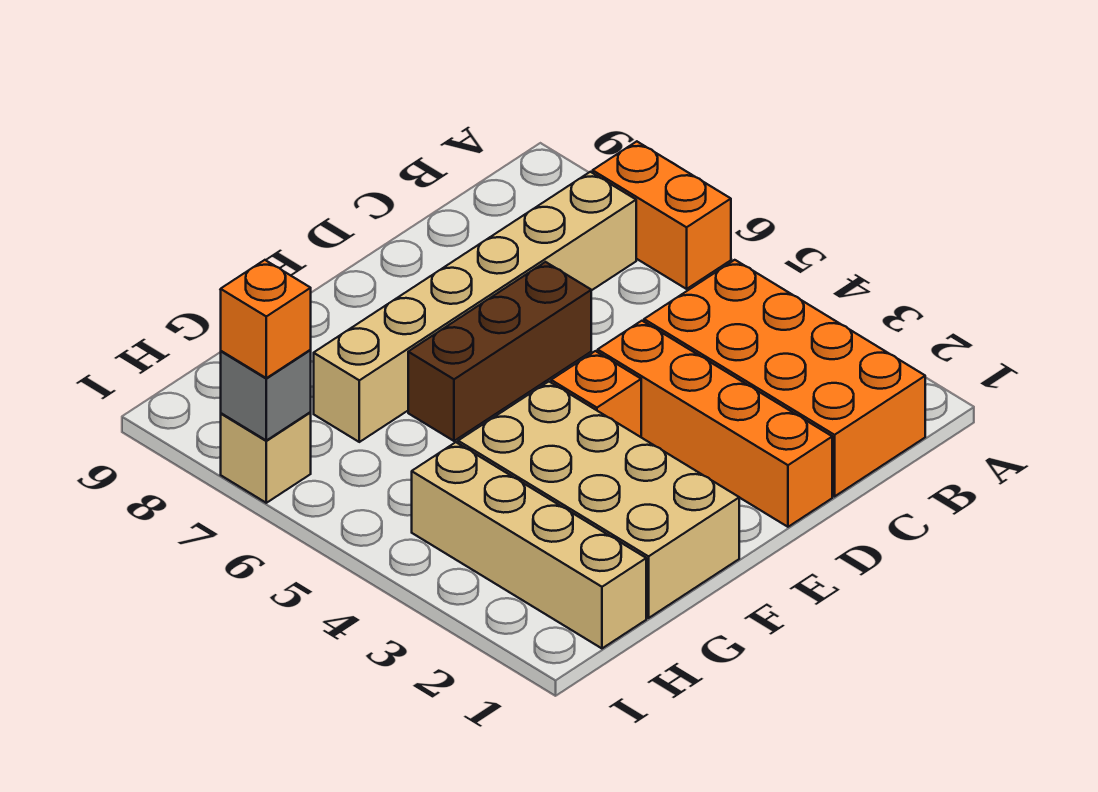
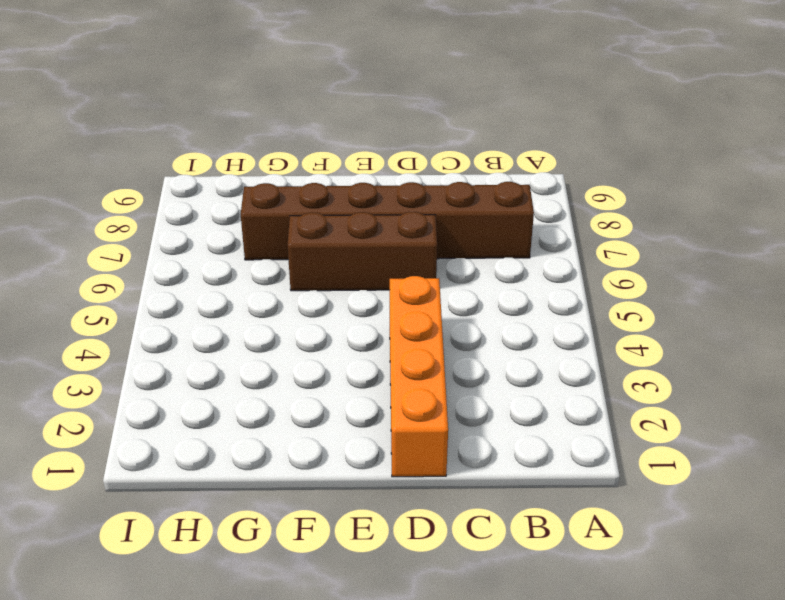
brown brick B7:G7 level 1 -> tan brick B7:G7 level 1
none -> orange brick A6:A7 level 1
none -> orange brick B1:C4 level 1

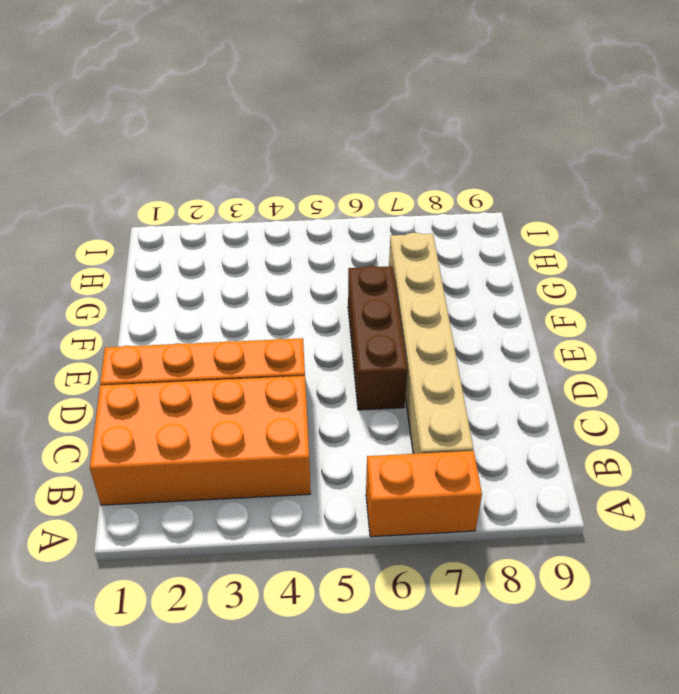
none -> orange brick E4 level 1
none -> tan brick F1:G4 level 1

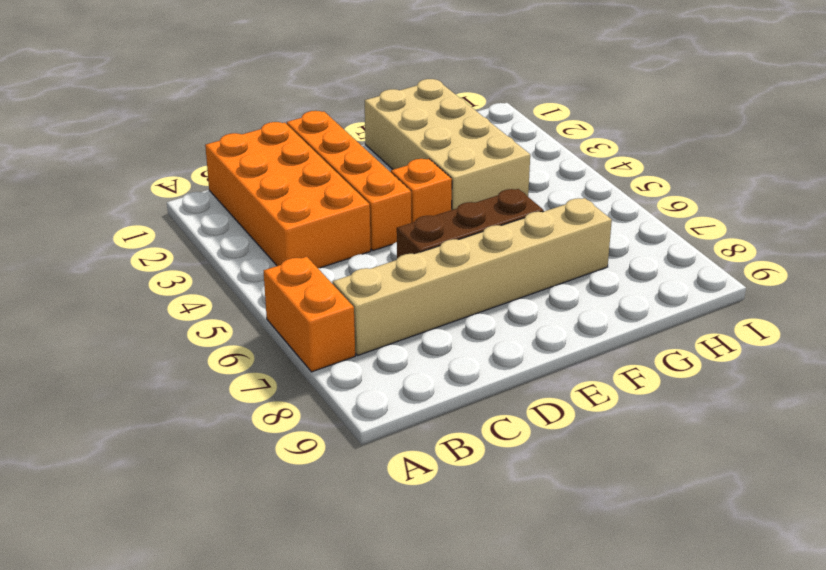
none -> tan brick H1:H4 level 1
none -> tan brick I7 level 1

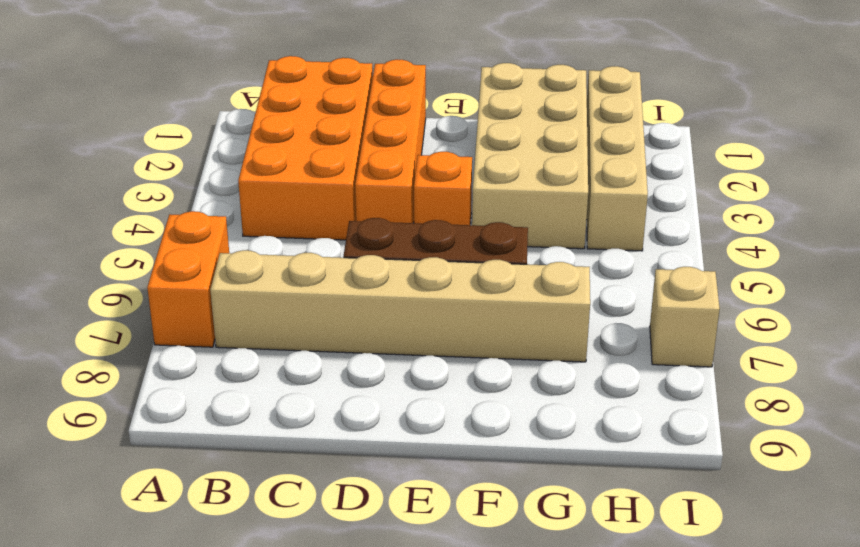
none -> grey brick I7 level 2
none -> orange brick I7 level 3

